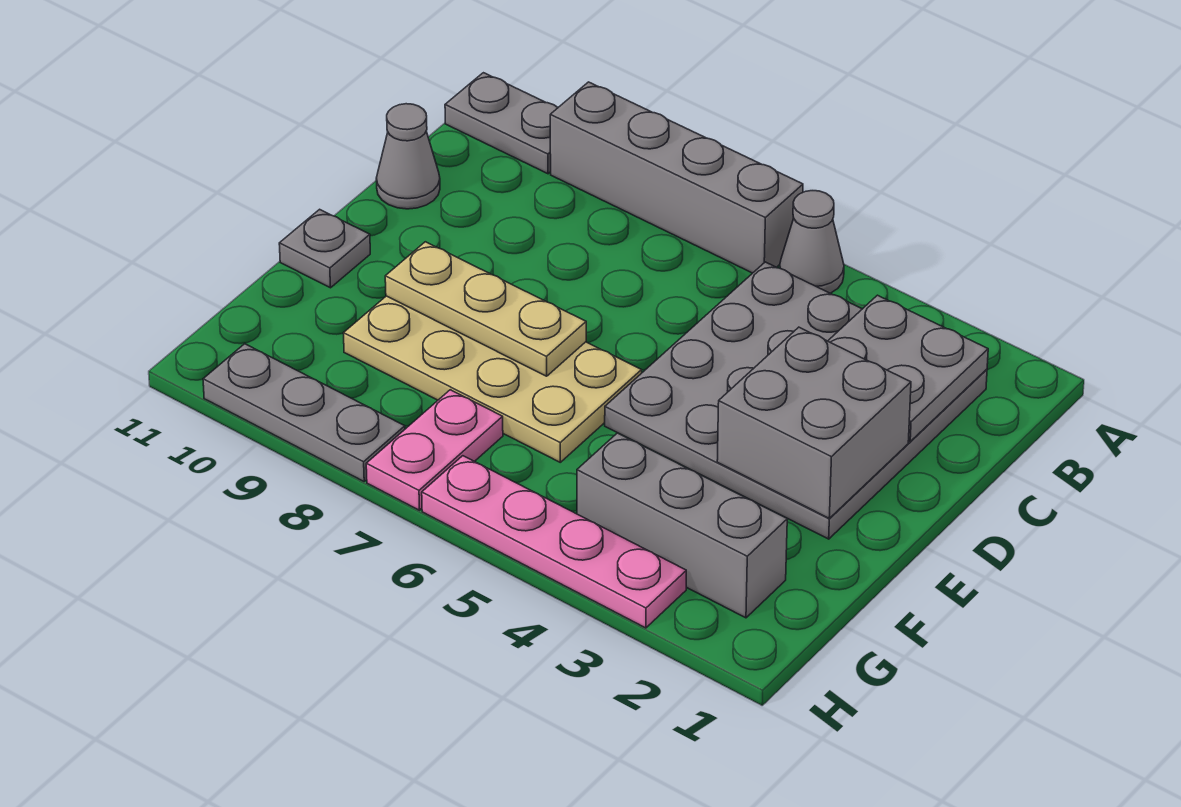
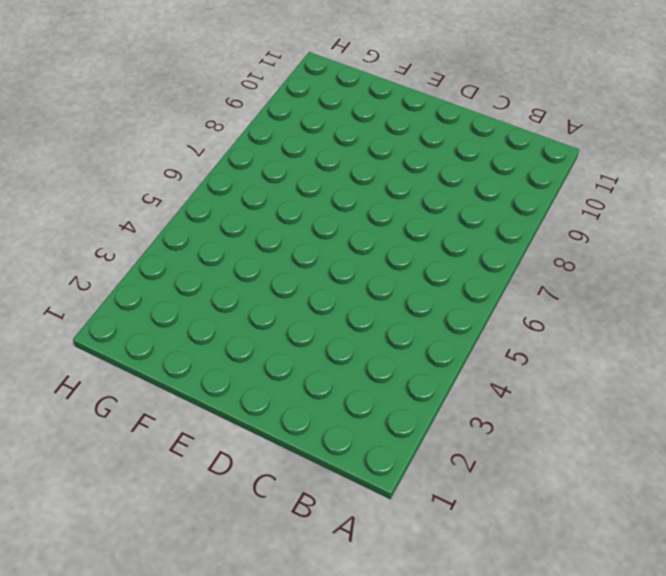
none -> grey cone A5 level 1
none -> grey brick A6:A9 level 1
none -> grey plate A10:A11 level 1

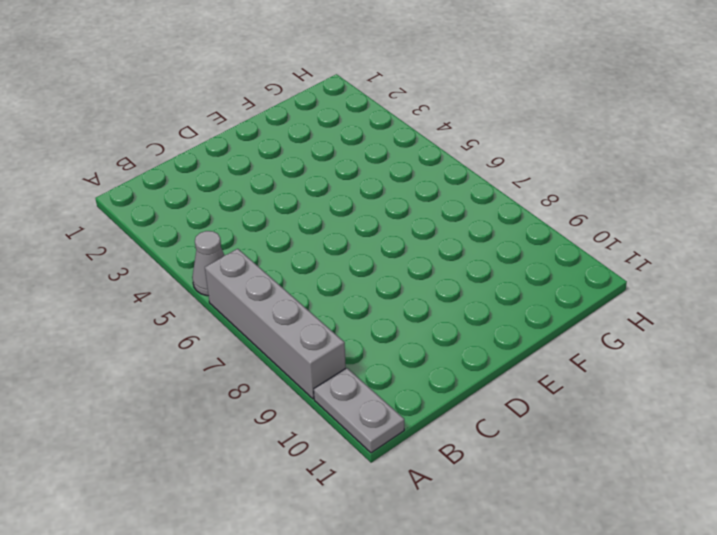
none -> grey plate B2:E5 level 1
none -> grey cone C11 level 1
none -> tan plate E6:F9 level 1

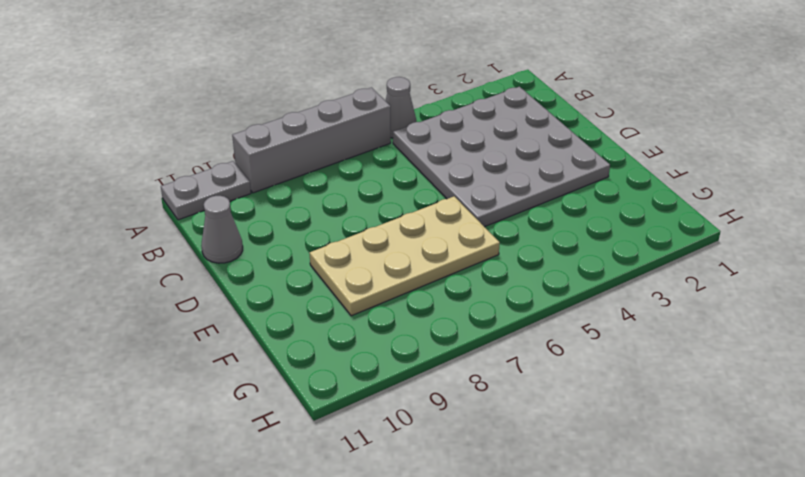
none -> grey plate E11 level 1
none -> grey brick G2:G4 level 1
none -> pink plate G7:H7 level 1

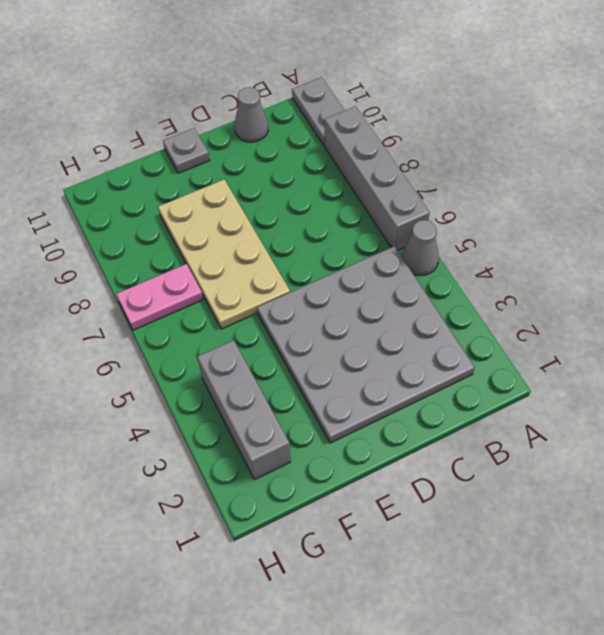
none -> pink plate H3:H6 level 1
none -> grey plate H8:H10 level 1
none -> grey plate B2:C3 level 2

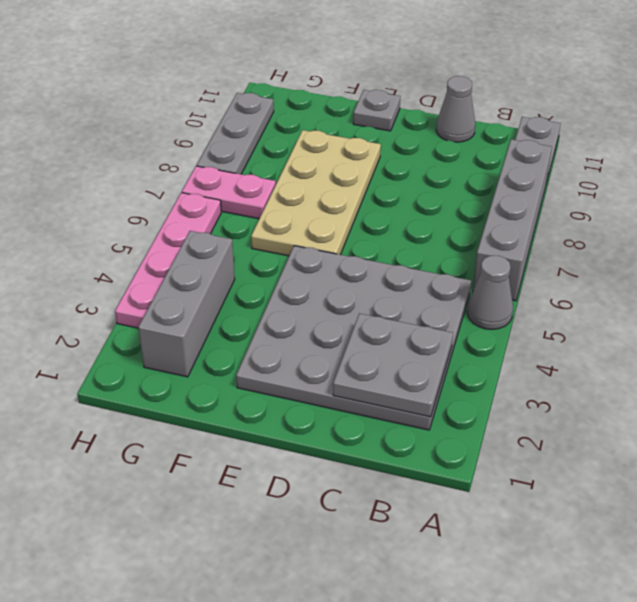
none -> grey brick D2:E3 level 2
none -> tan plate E7:E9 level 2

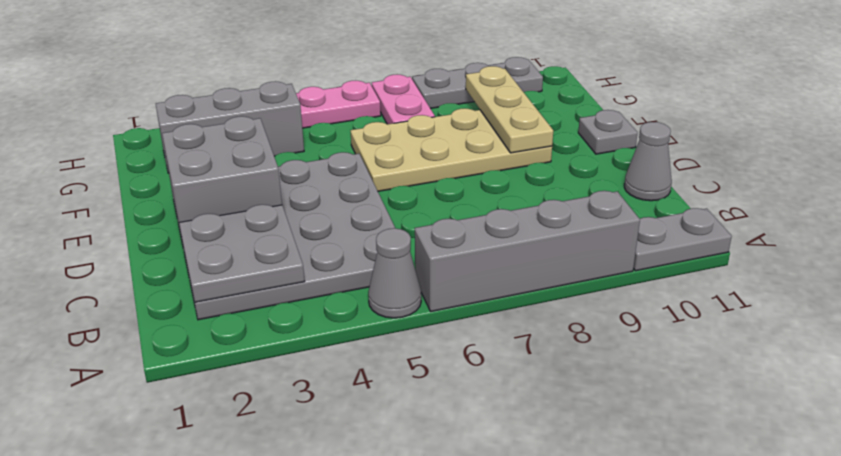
tan plate E9:G9 level 2 -> tan plate E7:E9 level 2

